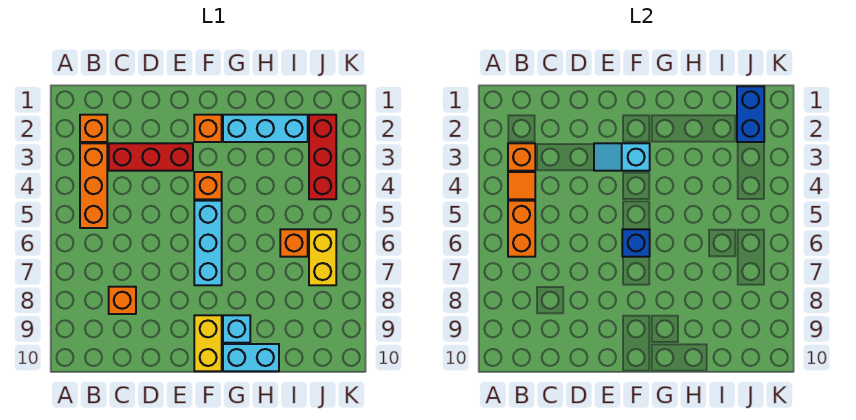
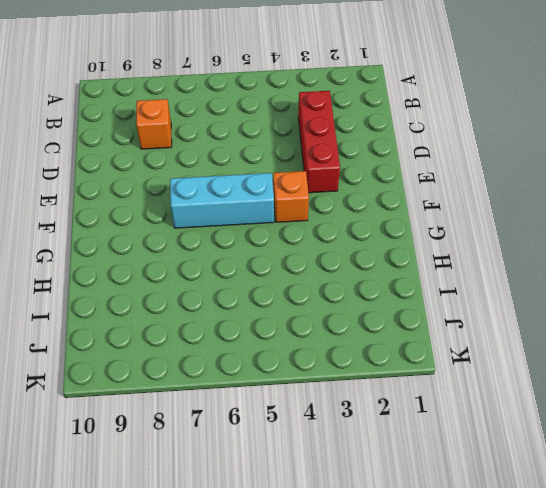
none -> orange brick B2 level 1
none -> orange brick B3:B5 level 1
none -> orange brick F2 level 1

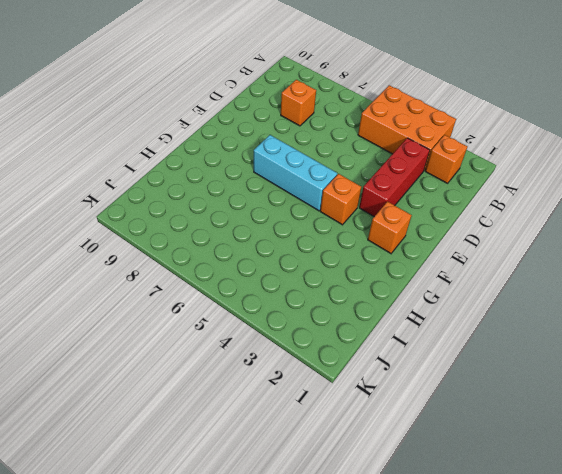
orange brick A3:B5 level 1 -> orange brick B3:B5 level 1
none -> yellow brick F9:F10 level 1
none -> cyan brick G2:I2 level 1
none -> cyan brick G9 level 1

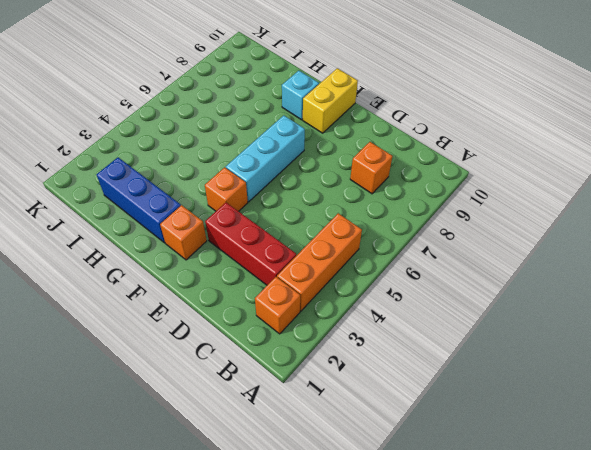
blue brick G2:I2 level 1 -> cyan brick G2:I2 level 1
none -> cyan brick G10:H10 level 1
none -> orange brick I6 level 1
none -> red brick J2:J4 level 1

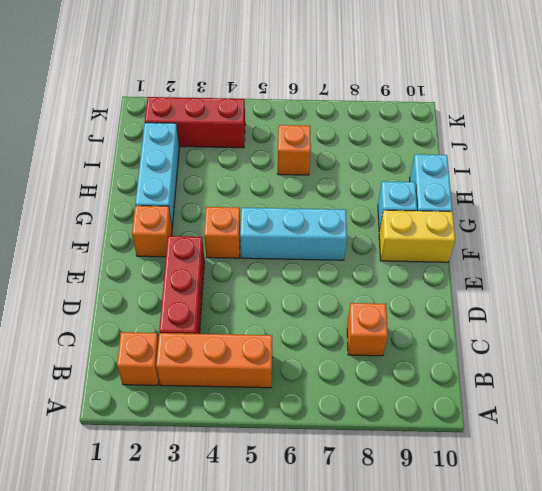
none -> yellow brick J6:J7 level 1
none -> orange brick B3 level 2
none -> orange tile B4 level 2

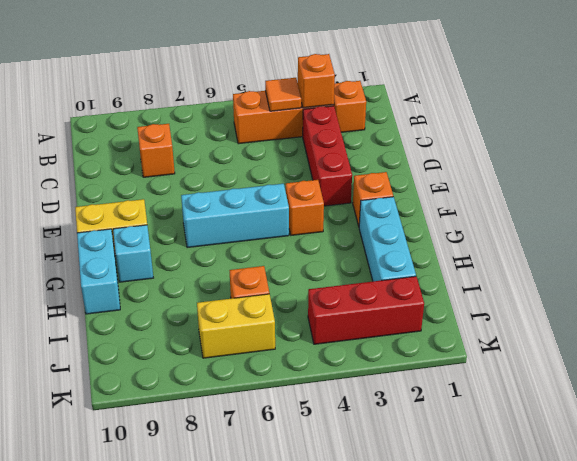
none -> orange brick B5:B6 level 2
none -> cyan slope E3:F3 level 2 top F
none -> blue brick F6 level 2

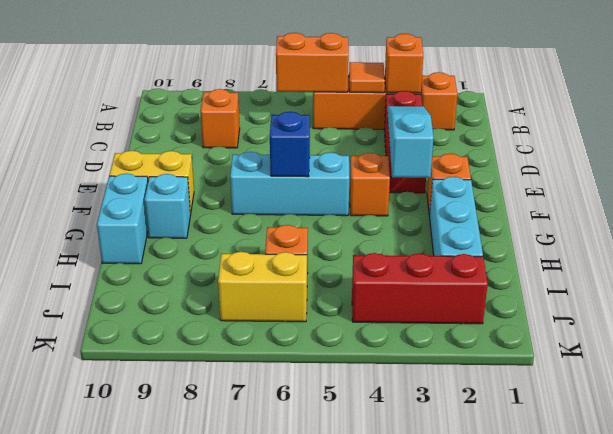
cyan slope D3:F3 level 2 top F -> cyan slope E3:F3 level 2 top F
none -> blue brick J1:J2 level 2

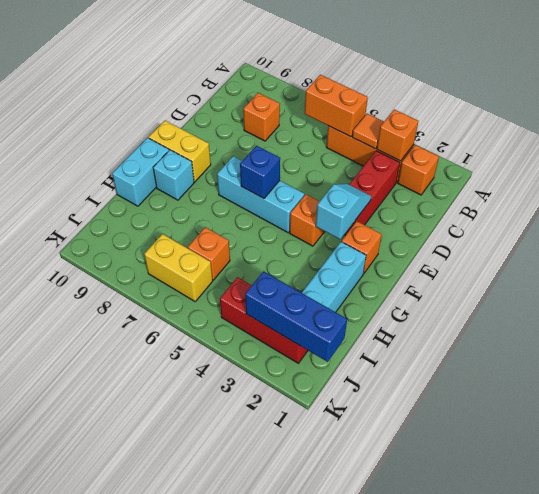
blue brick J1:J3 level 2 -> blue brick J1:J2 level 2

